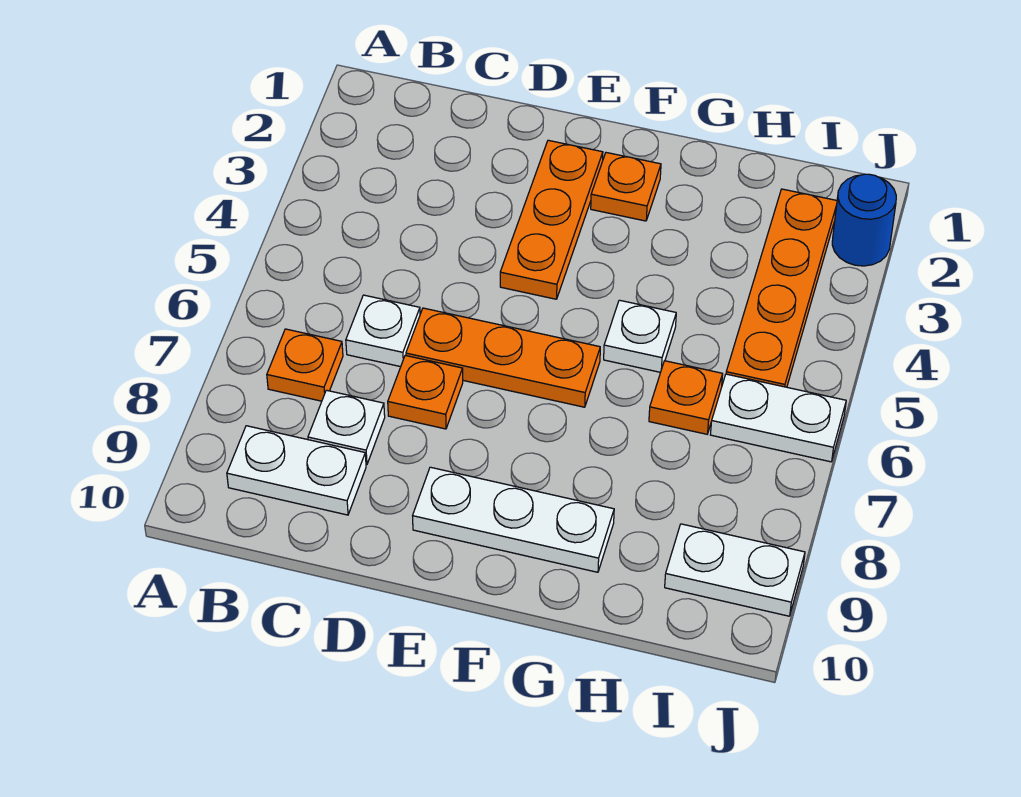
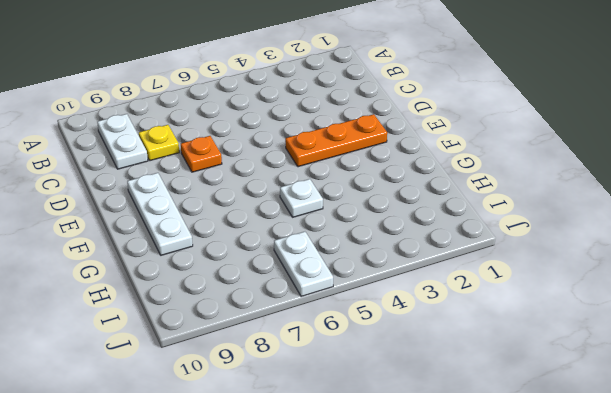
yellow plate C8 level 1 -> white plate C8 level 1
none -> orange plate B7 level 1
none -> white plate C6 level 1
none -> orange plate D6:F6 level 1

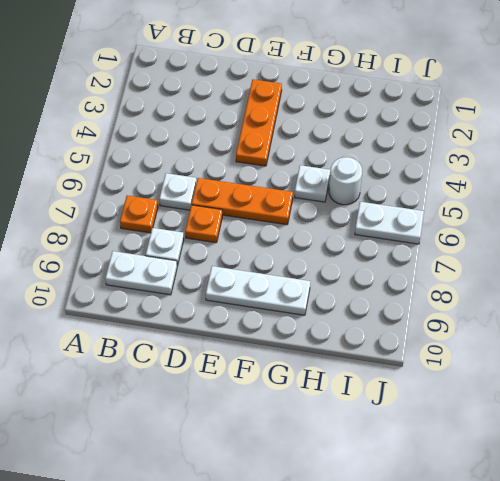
white round brick H5 level 1 -> none
none -> orange plate F2 level 1
none -> orange plate H6 level 1
none -> orange plate I2:I5 level 1

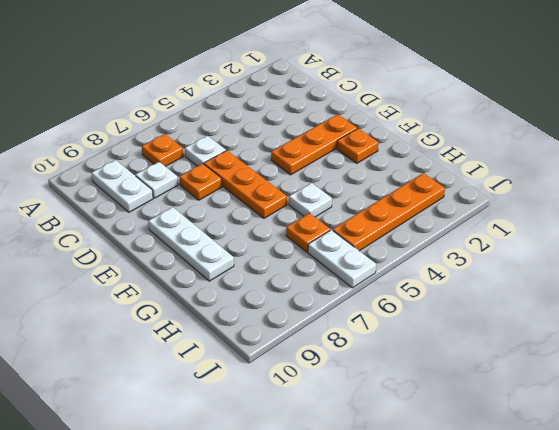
none -> white plate I9:J9 level 1
none -> blue round brick J2 level 1

